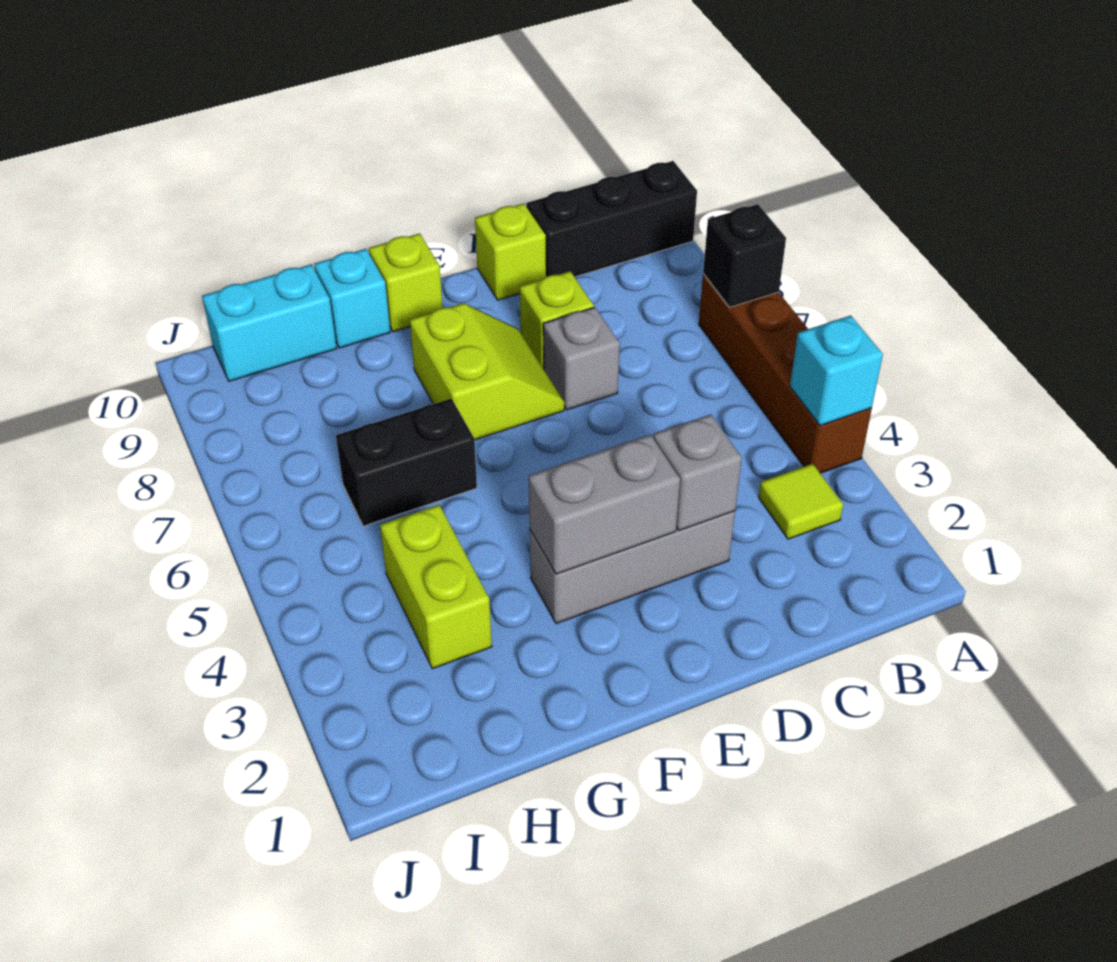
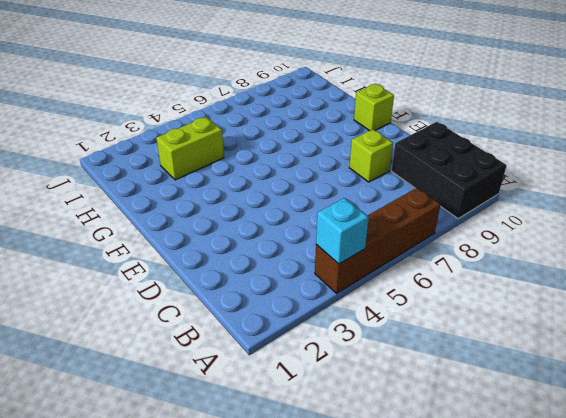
black brick A9:C10 level 1 -> black brick A10:C10 level 1
none -> lime tile B3 level 1
none -> grey brick D3:F3 level 1
none -> grey brick D7 level 1

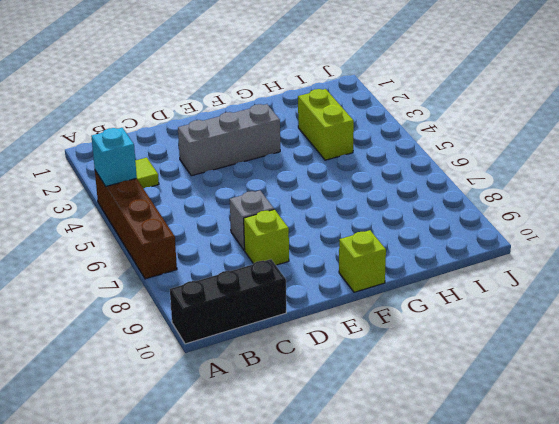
none -> lime brick D10 level 1
none -> lime slope E7:F8 level 1 top F
none -> black brick G6:H6 level 1

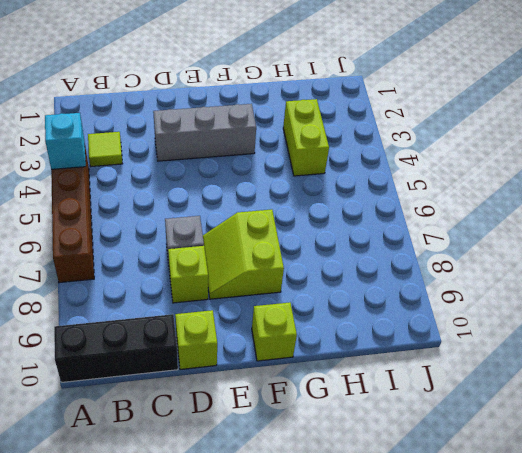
none -> black brick G6:H6 level 1
none -> cyan brick G10 level 1
none -> cyan brick H10:I10 level 1

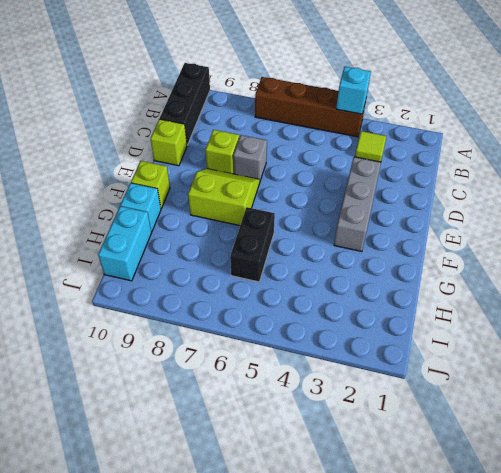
none -> lime brick H3:H4 level 1
none -> black brick A7 level 2
none -> grey brick D3 level 2

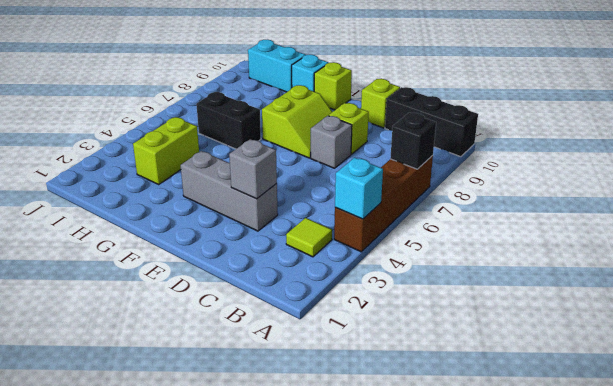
none -> grey brick E3:F3 level 2

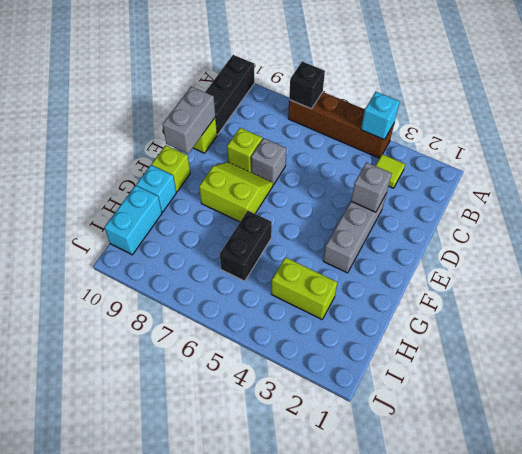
grey brick D10:E10 level 2 -> grey brick E3:F3 level 2

